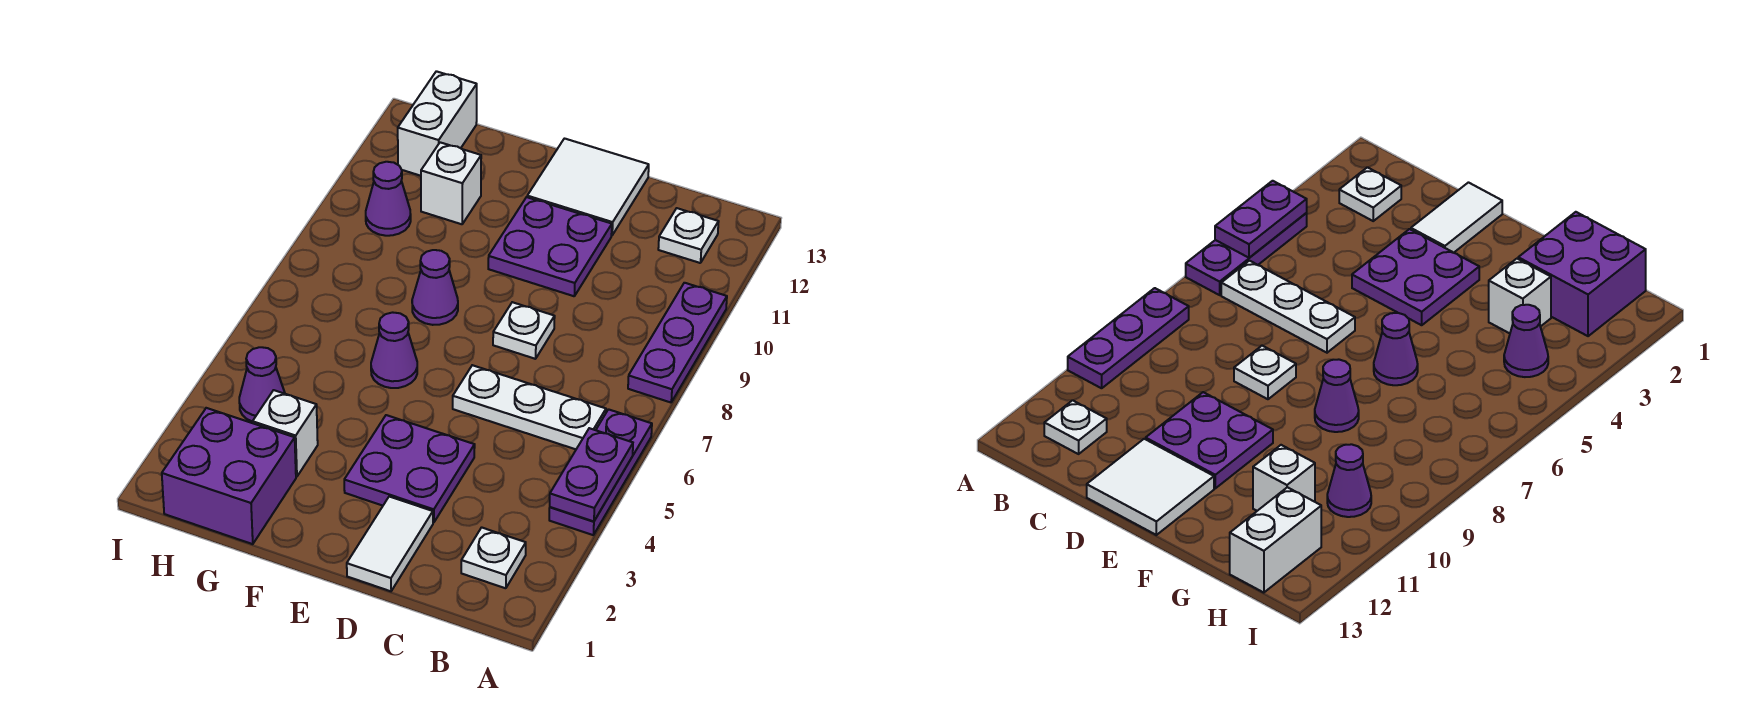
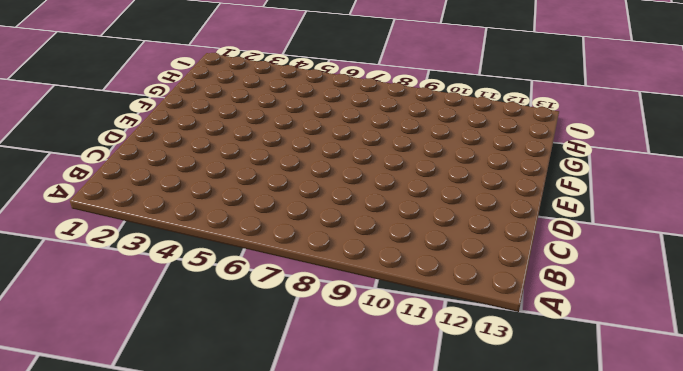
none -> purple plate A4:A6 level 1
none -> purple plate A8:A10 level 1
none -> white plate B2 level 1

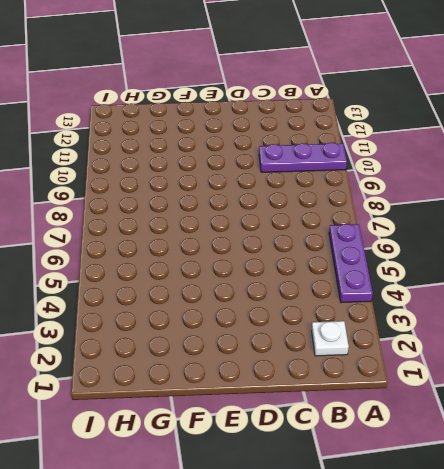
purple plate A10:C10 level 1 -> purple plate A8:A10 level 1
none -> white plate B6:D6 level 1
none -> white plate B12 level 1
none -> white tile D1:D2 level 1

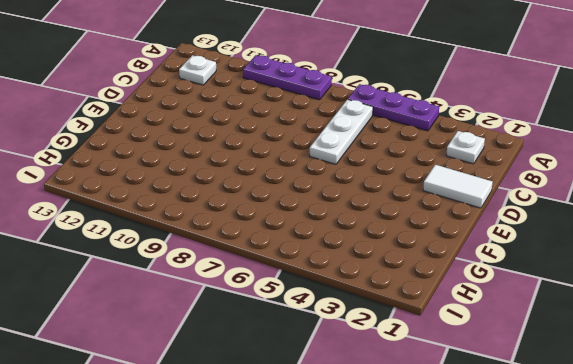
none -> purple plate D3:E4 level 1
none -> white plate D8 level 1
none -> purple plate D10:E11 level 1

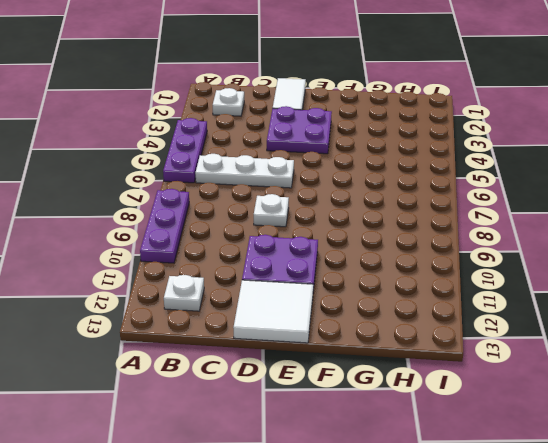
none -> purple cone F6 level 1
none -> purple cone F8 level 1
none -> purple brick G1:H2 level 1

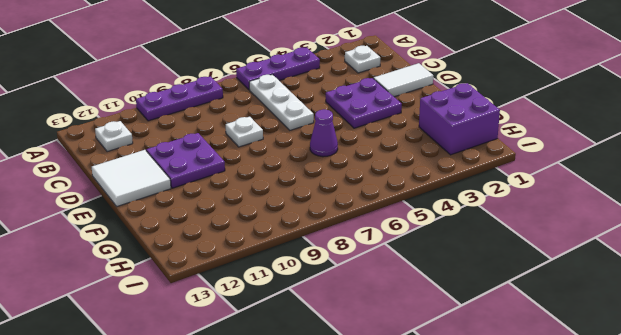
none -> purple cone F8 level 1
none -> white brick G3 level 1
none -> white brick G11 level 1

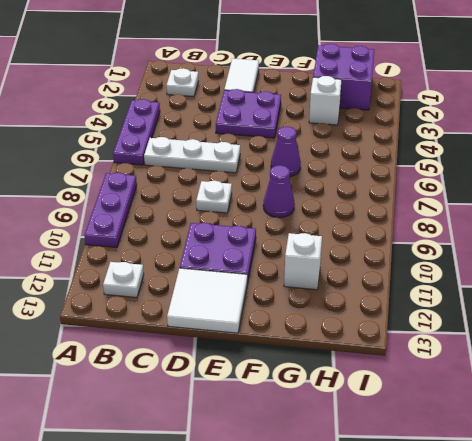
none -> purple cone H4 level 1
none -> purple cone H10 level 1
none -> white brick H12:H13 level 1

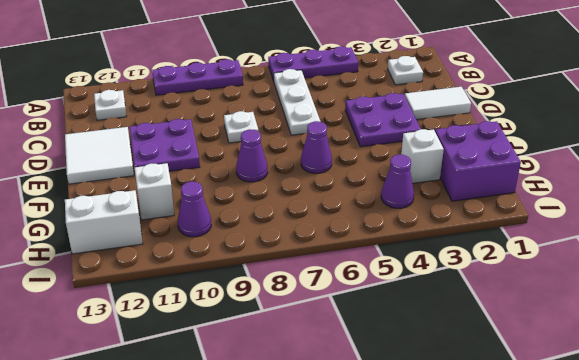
none -> purple plate A4:A5 level 2

